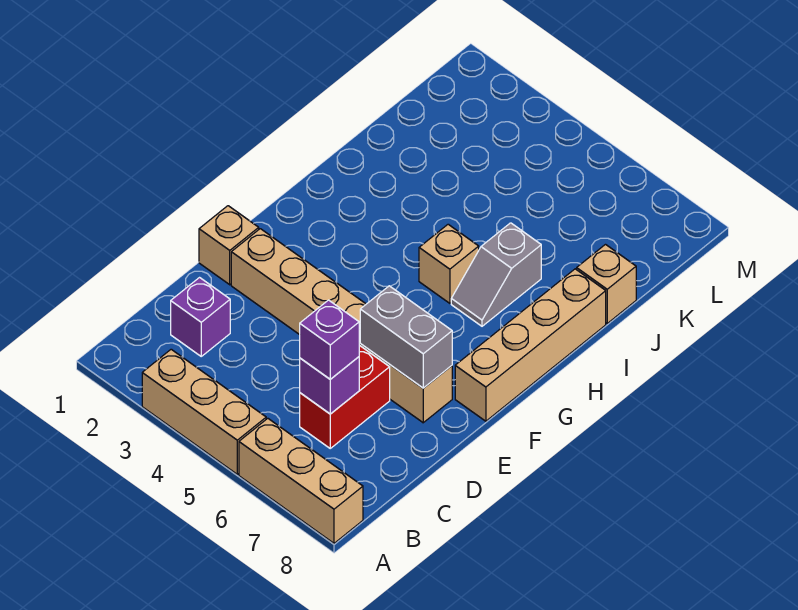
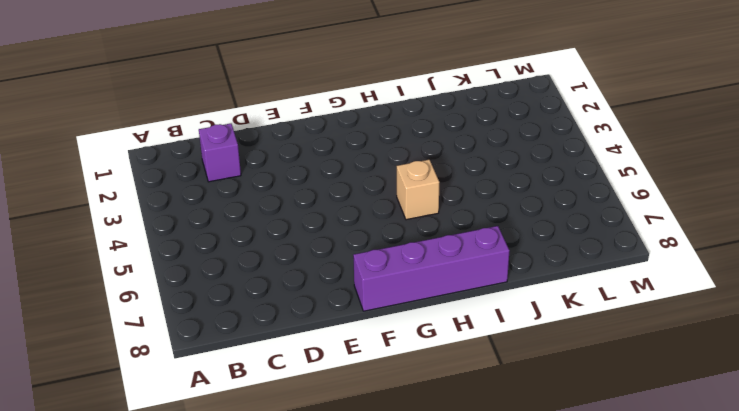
purple brick F8:I8 level 1 -> tan brick F8:I8 level 1
none -> tan brick A3:A5 level 1
none -> tan brick A6:A8 level 1
none -> red brick C6:D6 level 1

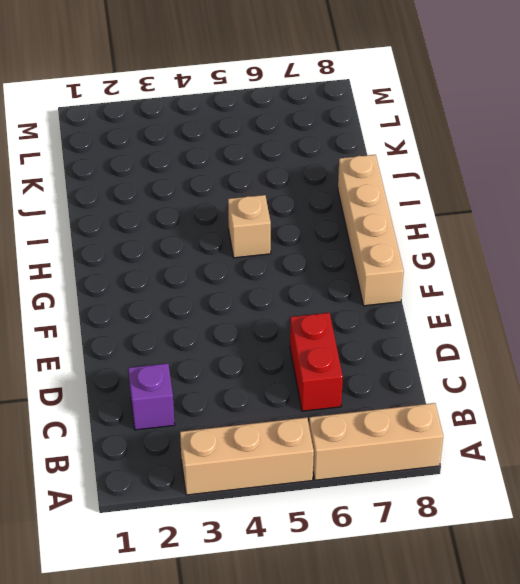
none -> tan brick E1 level 1
none -> tan brick E2:E7 level 1
none -> grey slope H6:I6 level 1 top I

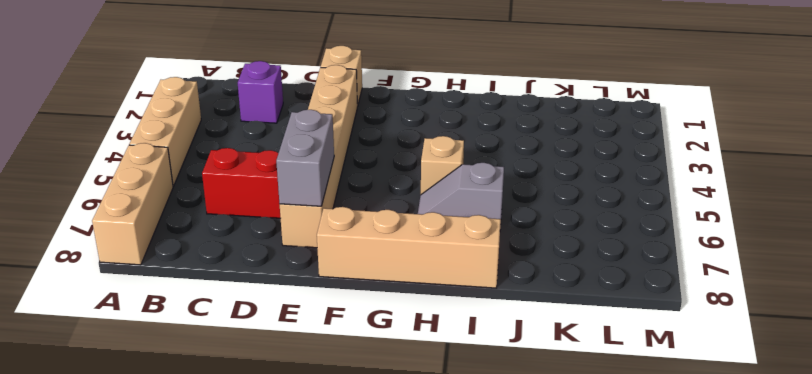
none -> tan brick J8 level 1
none -> purple brick C6 level 2
none -> purple brick C6 level 3

